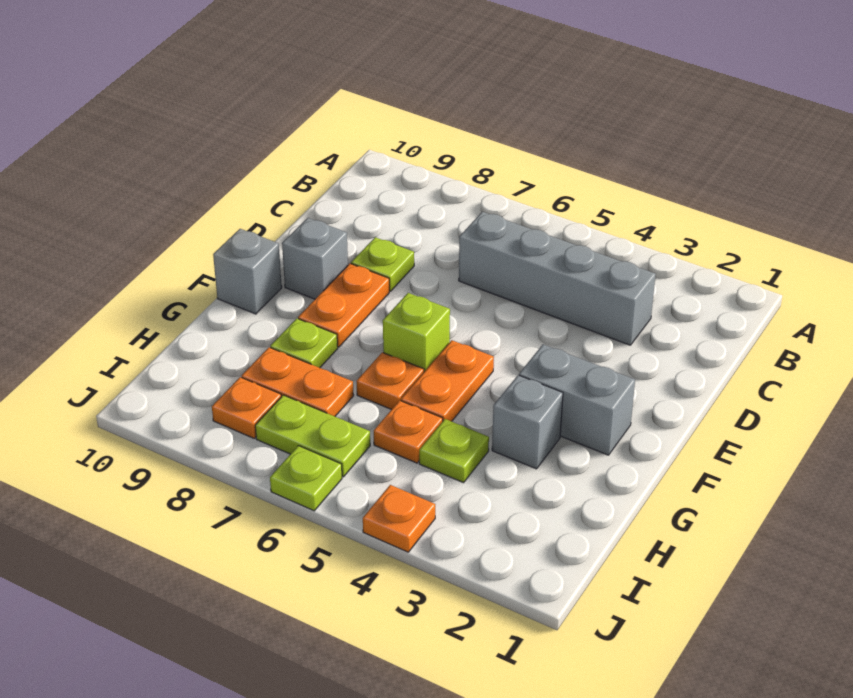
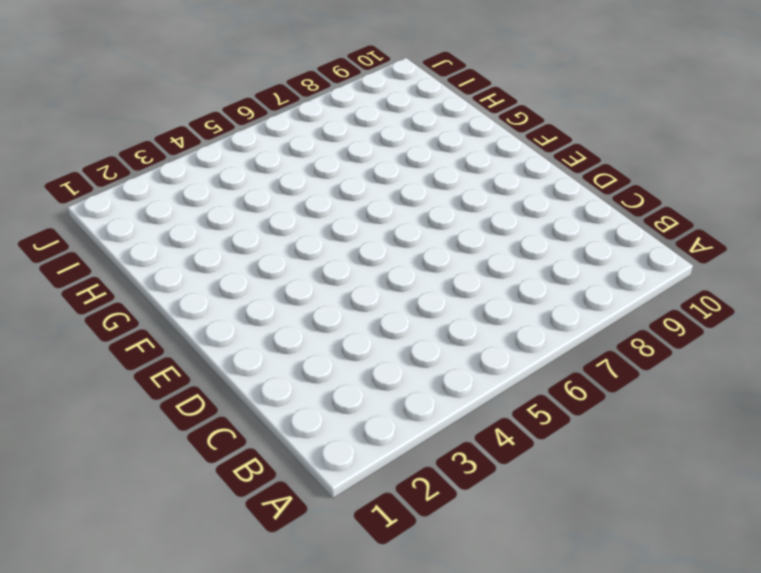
none -> grey brick C3:C6 level 1
none -> lime plate D8 level 1
none -> orange plate E8:F8 level 1

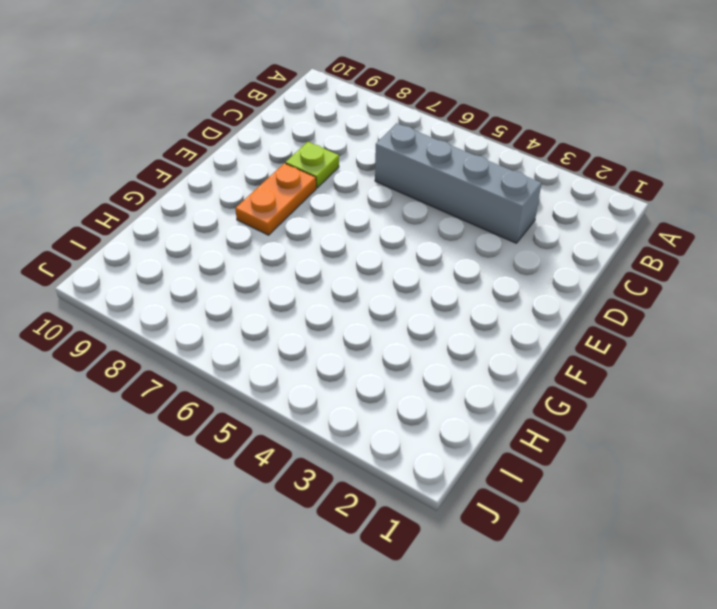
none -> grey brick E9 level 1
none -> grey brick F2:F3 level 1
none -> orange plate F5:G5 level 1

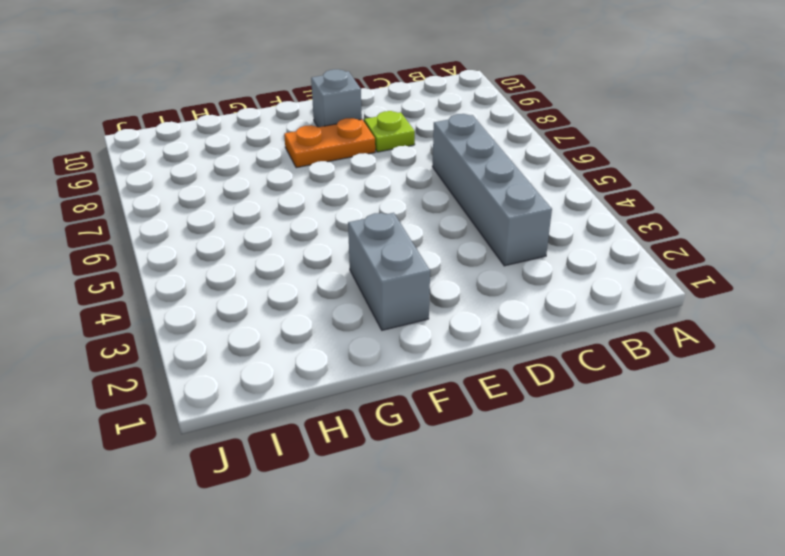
none -> orange plate F5:G5 level 1
none -> lime brick F6 level 1
none -> grey brick F10 level 1

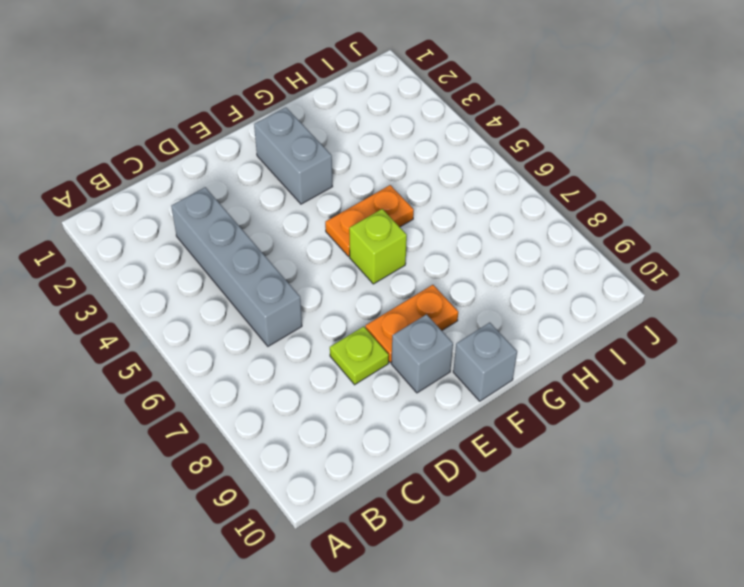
none -> grey brick G3 level 1
none -> orange plate G6 level 1
none -> lime plate G8 level 1

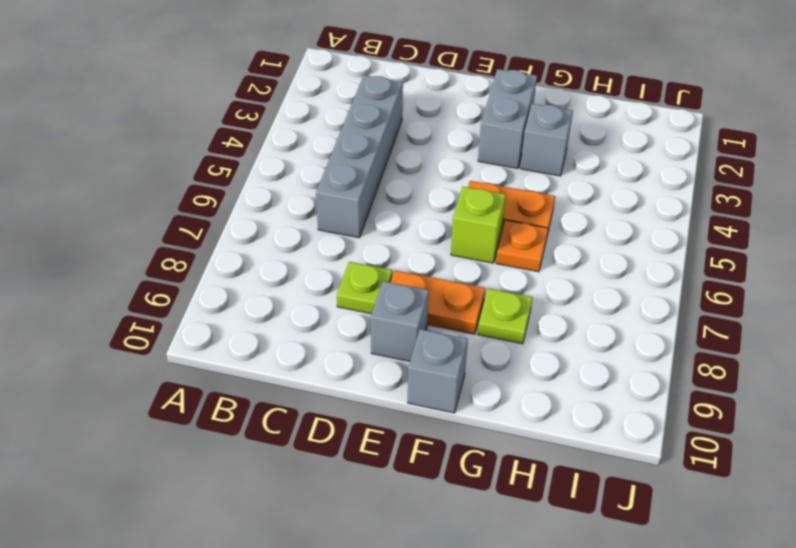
none -> lime plate H4 level 1
none -> orange plate H5 level 1
none -> orange plate H7:H8 level 1

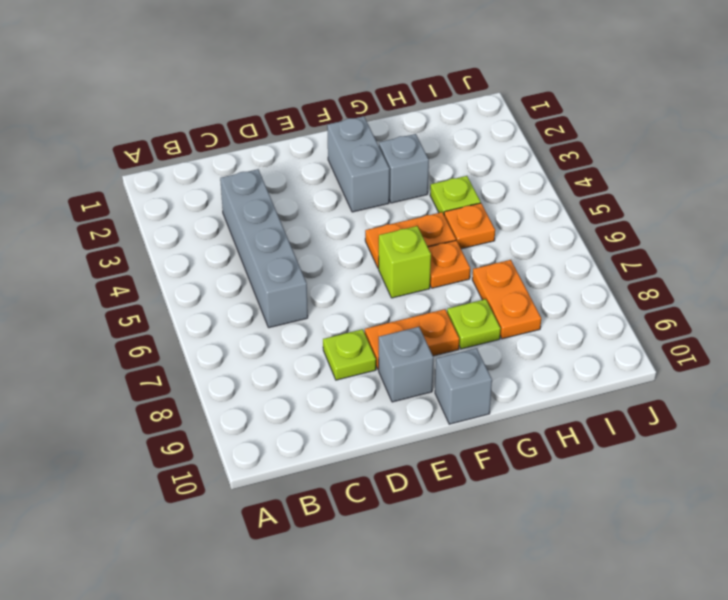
none -> lime plate I6:I7 level 1
none -> orange plate I8 level 1
none -> orange plate J4 level 1

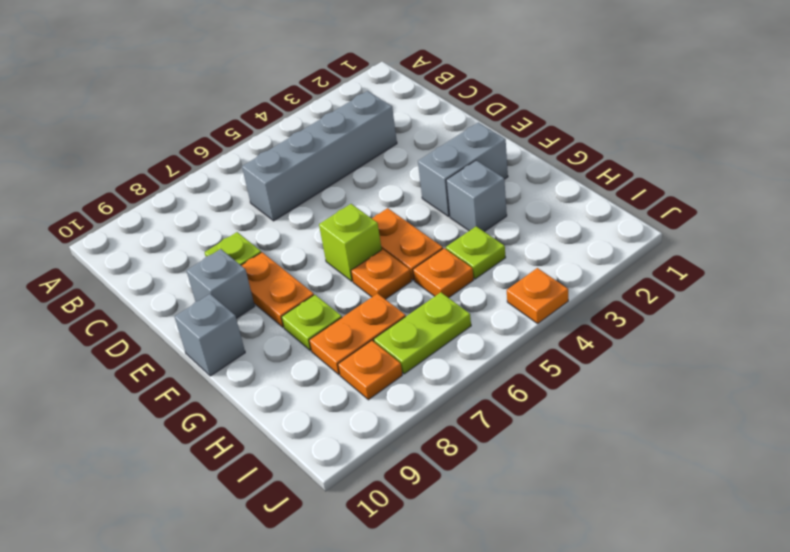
none -> lime plate J6 level 1

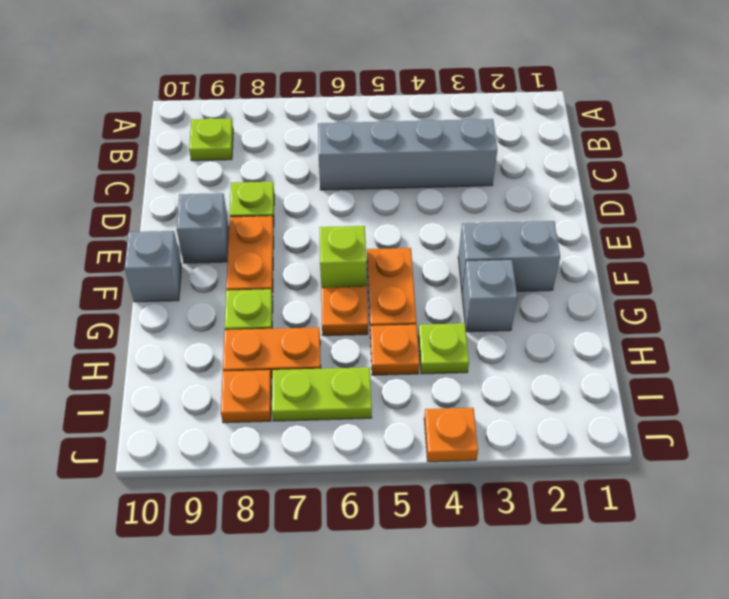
lime plate B9 level 1 -> lime plate J6 level 1

